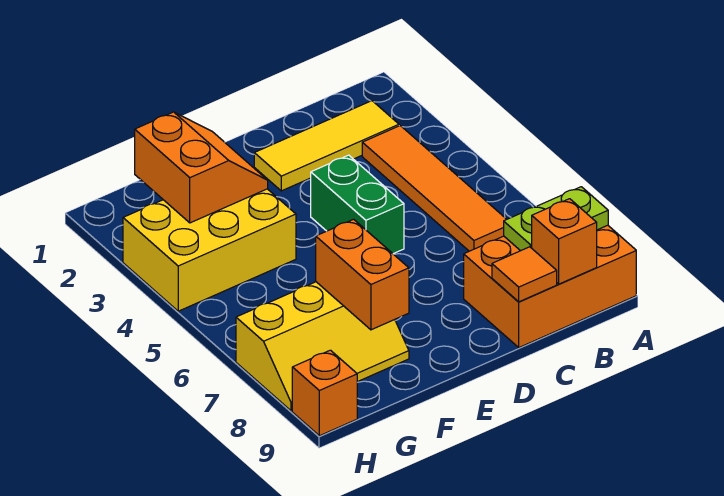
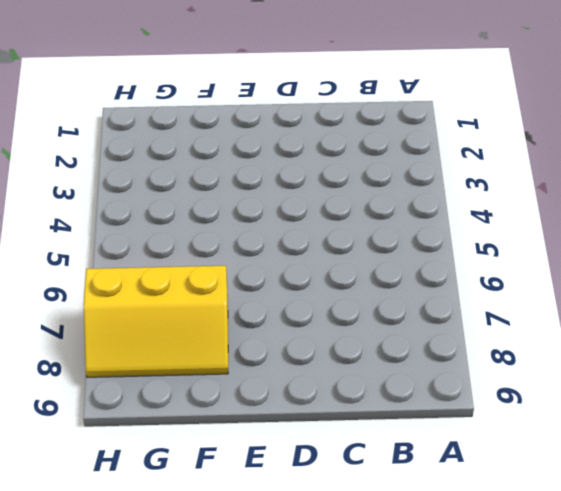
none -> orange brick A8:C9 level 1
none -> yellow tile B2:D2 level 1
none -> orange tile B3:B6 level 1

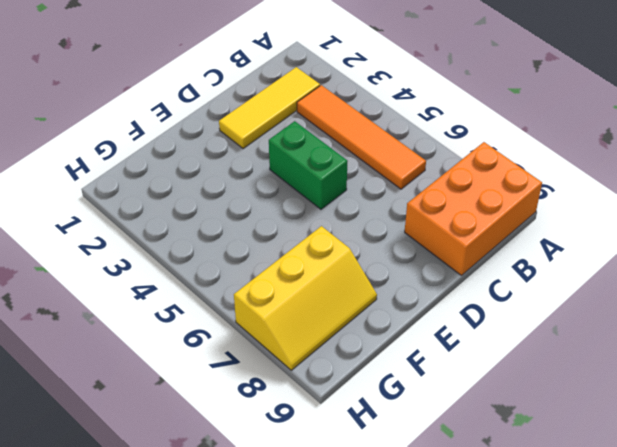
none -> yellow brick F3:H4 level 1
none -> orange brick H9 level 1
none -> lime plate A8:B8 level 2

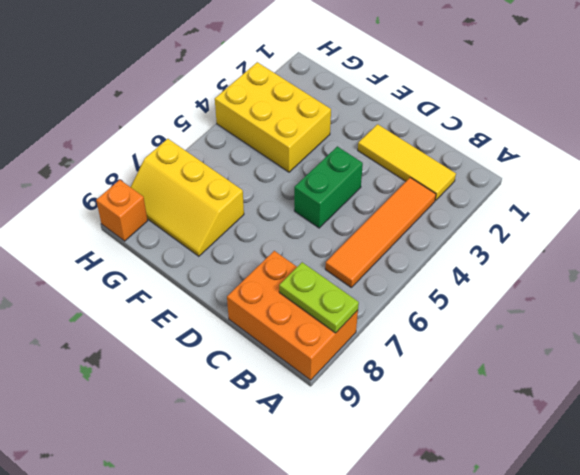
none -> orange brick B9 level 2
none -> orange tile C9 level 2
none -> orange slope F2:G3 level 2 top G

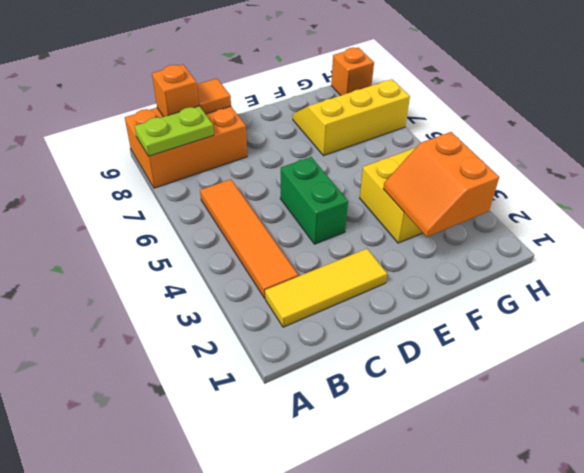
none -> orange brick F7:F8 level 2

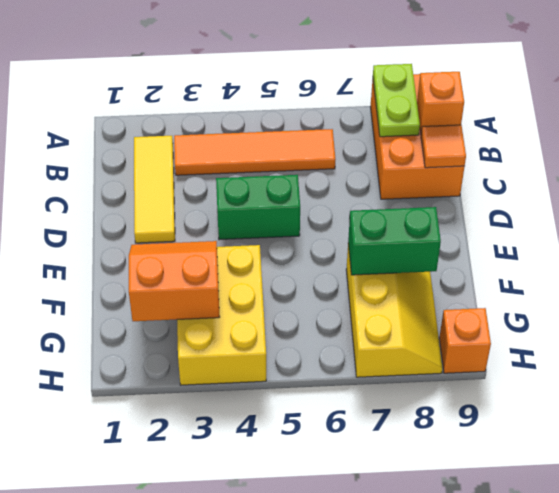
green brick F7:F8 level 2 -> orange brick F7:F8 level 2

